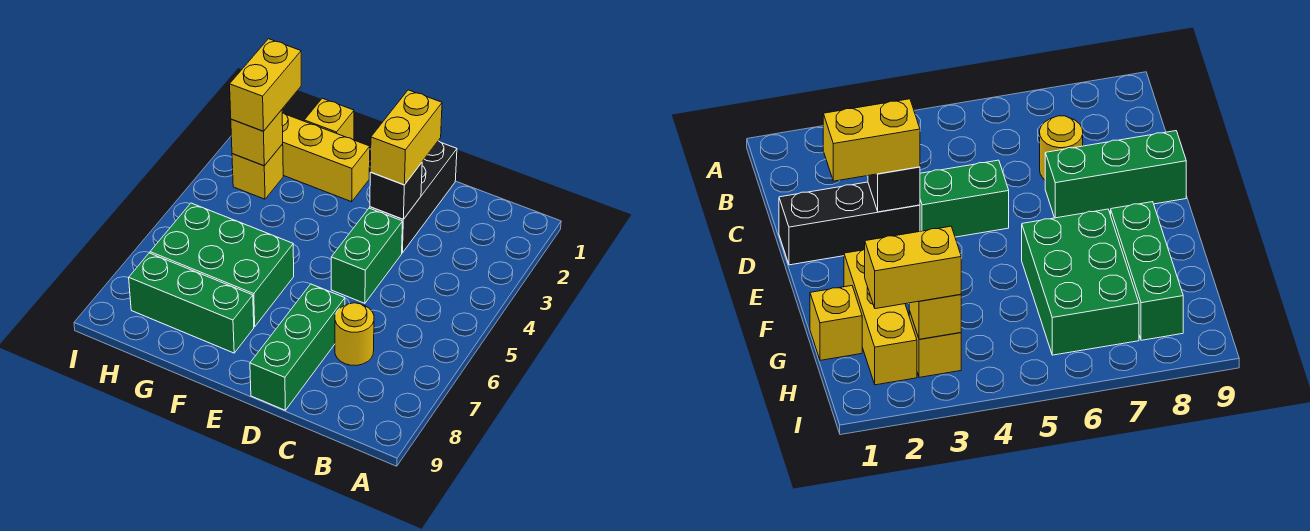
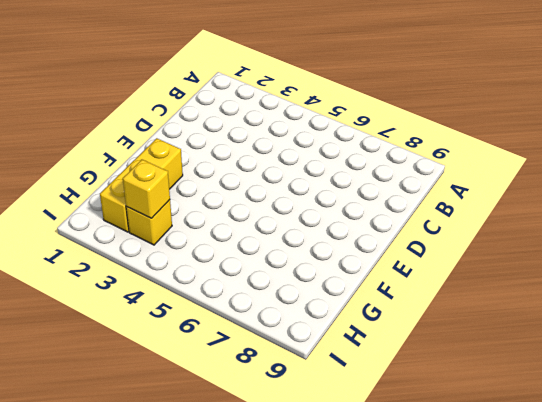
none -> yellow round brick C7 level 1
none -> black brick D1:D3 level 1
none -> green brick D4:D5 level 1

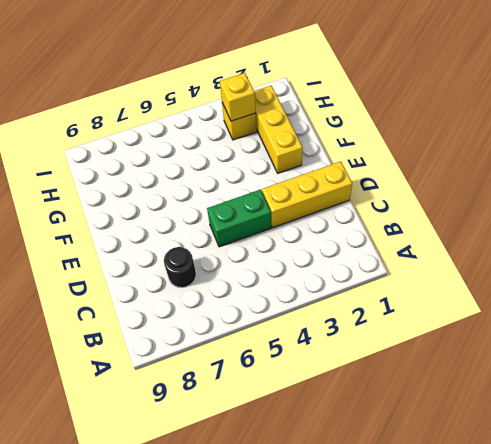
black round brick C7 level 1 -> yellow round brick C7 level 1
yellow brick D1:D3 level 1 -> black brick D1:D3 level 1
none -> green brick D7:D9 level 1
none -> green brick F6:H7 level 1
none -> green brick F8:H8 level 1

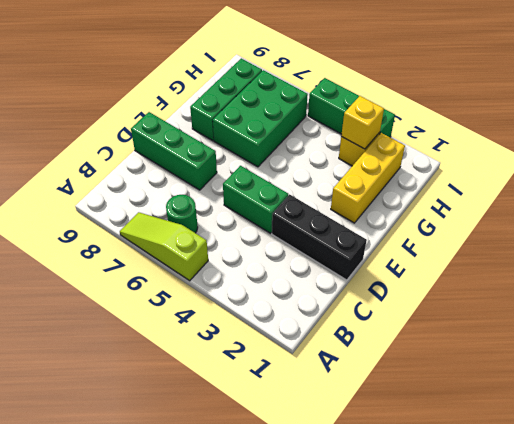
lime slope A5:A7 level 1 top 5 -> none
green round brick B6 level 1 -> none
green brick I3:I5 level 1 -> none
none -> yellow round brick C7 level 1
none -> yellow brick G1 level 1
none -> black brick D3 level 2

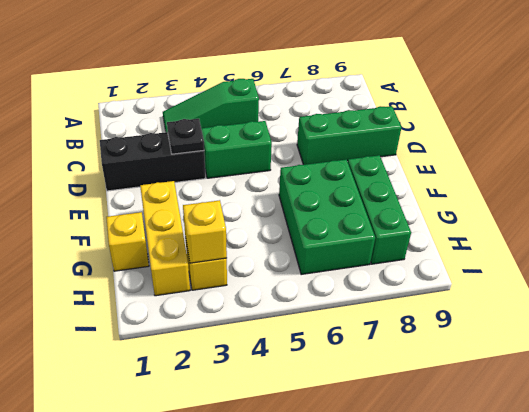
green slope B3:B5 level 1 top 5 -> none
black plate D3 level 2 -> black brick D3 level 2
none -> yellow round brick C7 level 1
none -> yellow brick D2:D3 level 3
none -> yellow brick H2:H3 level 3

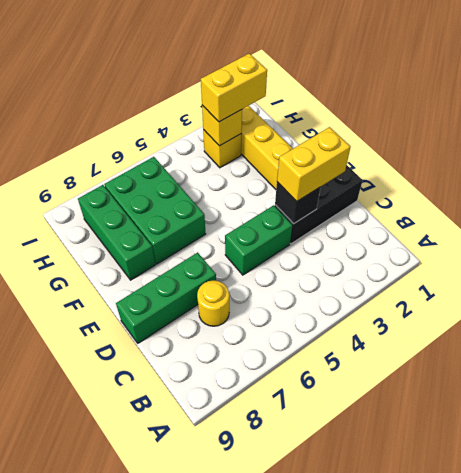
none -> yellow brick G1 level 1

